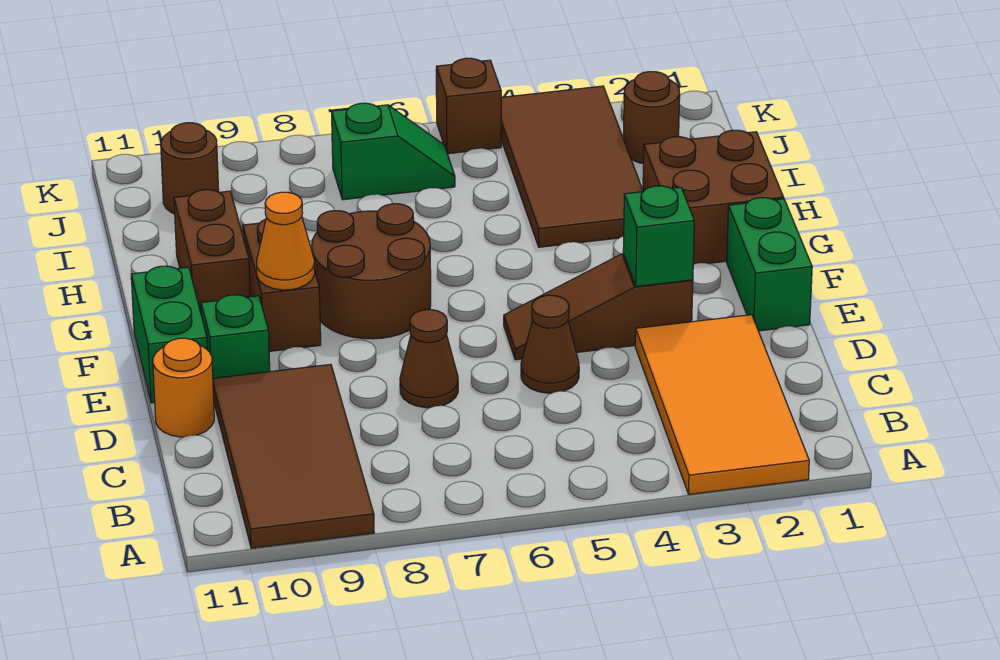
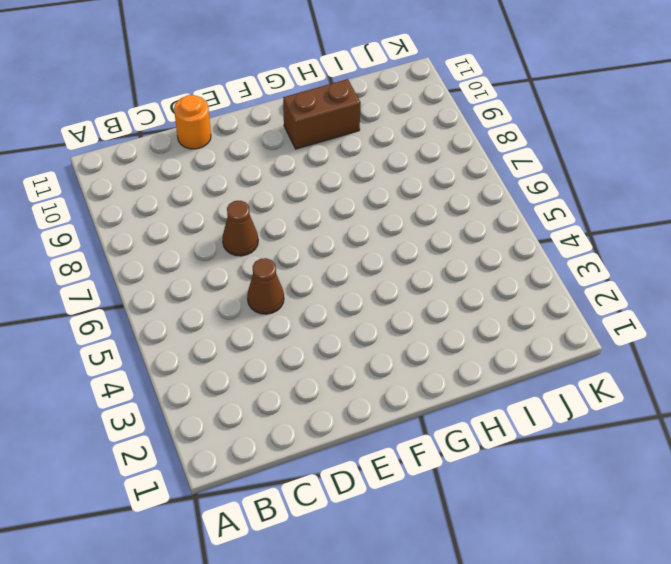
none -> orange tile A2:D3 level 1
none -> brown tile A9:D10 level 1
none -> green brick E1:F1 level 1

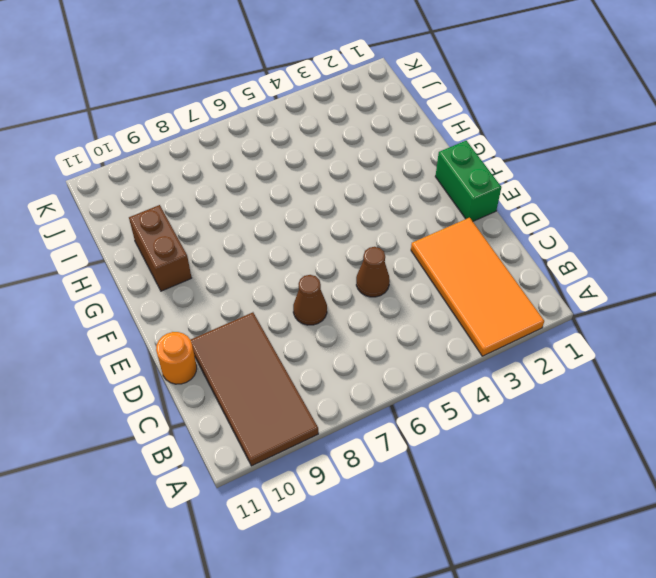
none -> brown slope E3:E5 level 1 top 3
none -> green brick E10 level 1
none -> green brick E11:F11 level 1

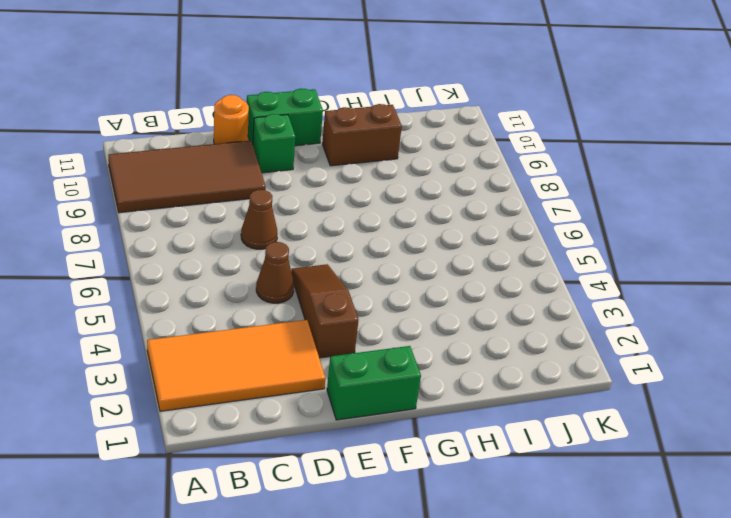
none -> brown round brick F7:G8 level 1
none -> brown brick F9:G9 level 1
none -> brown brick G1:H2 level 1

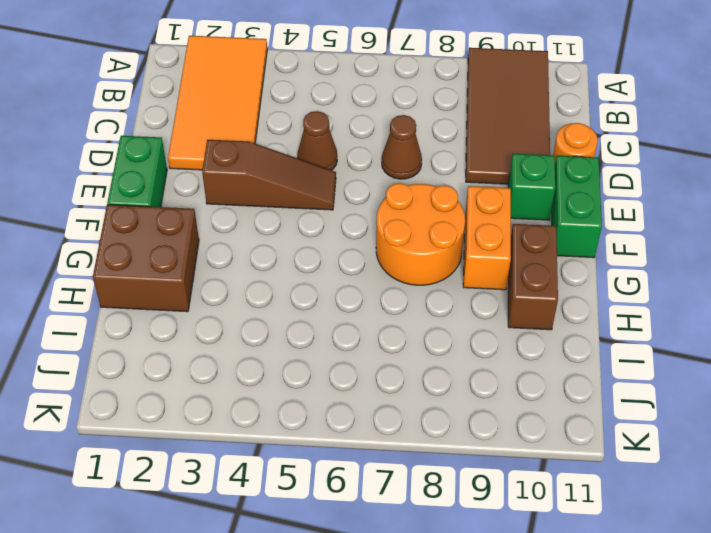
orange round brick F7:G8 level 1 -> brown round brick F7:G8 level 1
orange brick F9:G9 level 1 -> brown brick F9:G9 level 1
none -> brown tile H3:K4 level 1
none -> brown round brick J2 level 1
none -> green slope J6:J7 level 1 top 7

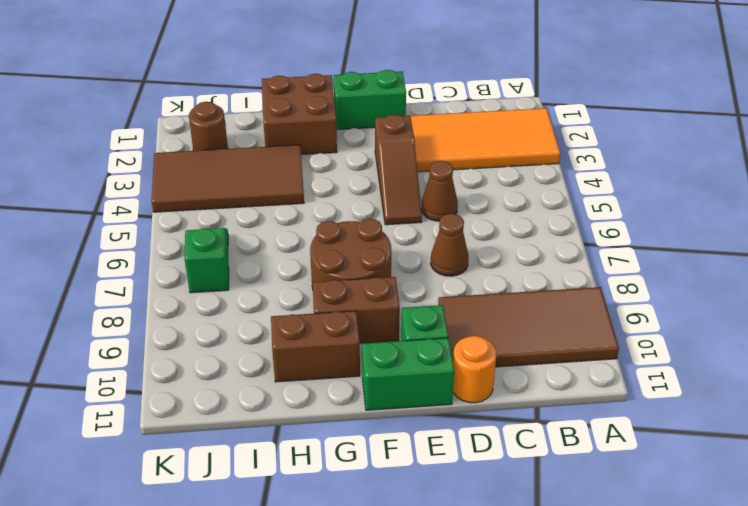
none -> brown round brick J10 level 1
none -> brown brick K5 level 1
none -> green brick E3 level 2

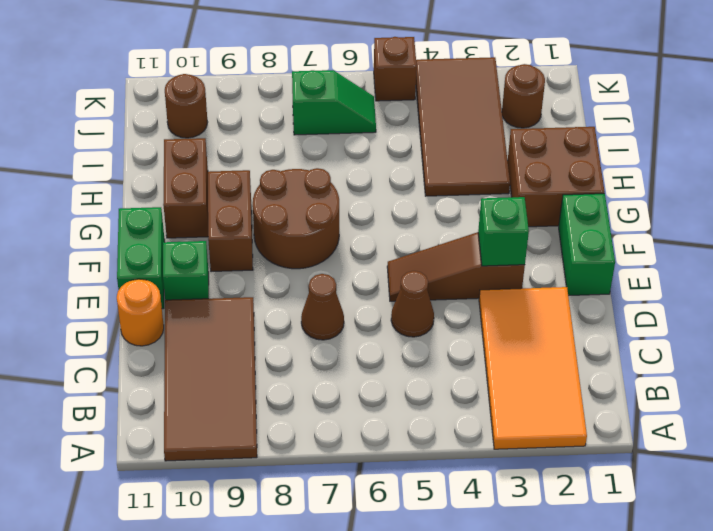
none -> orange cone F9 level 2

